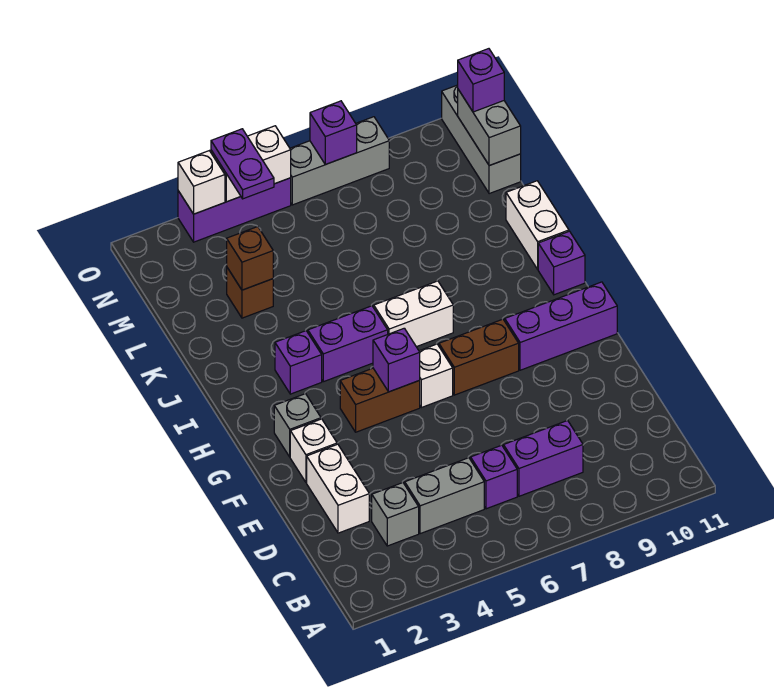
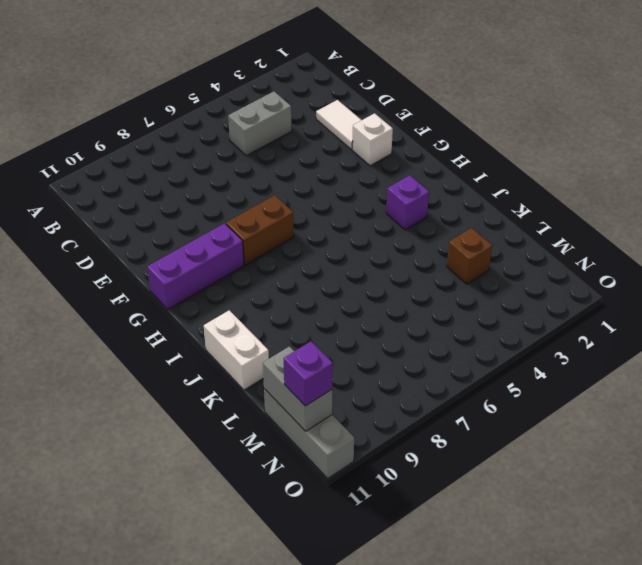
white tile D2:E2 level 1 -> white brick D2:E2 level 1
none -> grey brick C3 level 1
none -> purple brick C6 level 1
none -> purple brick C7:C8 level 1

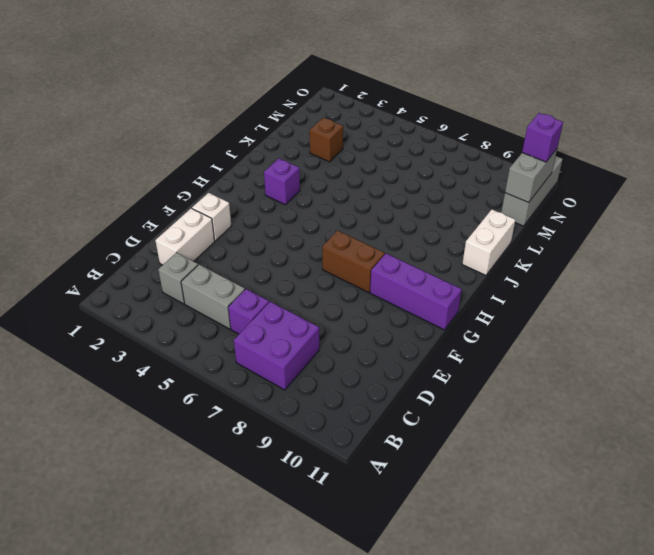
purple brick B7:C8 level 1 -> purple brick C7:C8 level 1
none -> grey brick G2 level 1
none -> brown brick G4:G5 level 1
none -> white brick G6 level 1

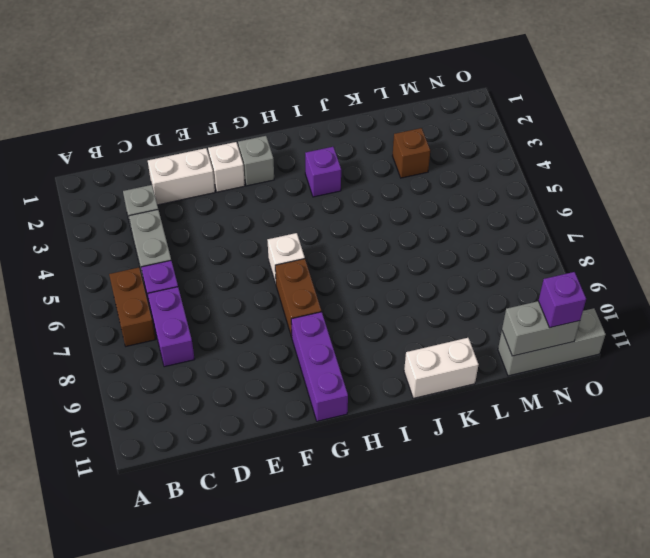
brown brick B6:B7 level 1 -> brown brick G4:G5 level 1
none -> purple brick I4:I5 level 1
none -> white brick I6:I7 level 1
none -> purple brick I11 level 1

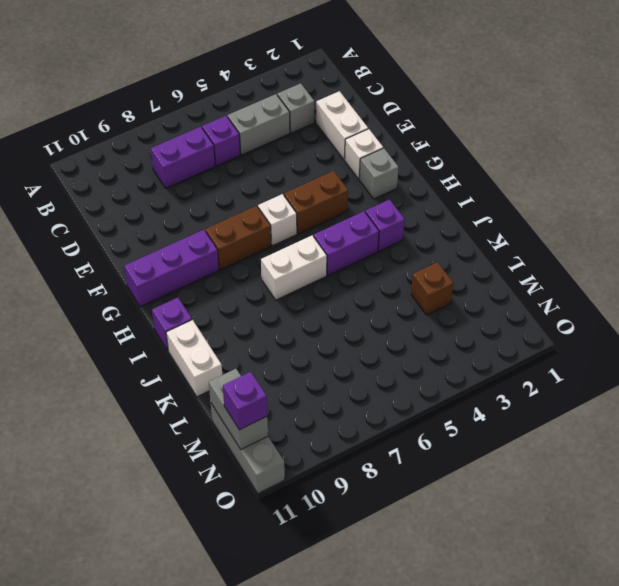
none -> purple brick O3:O5 level 1
none -> grey brick O6:O8 level 1
none -> purple brick G5 level 2

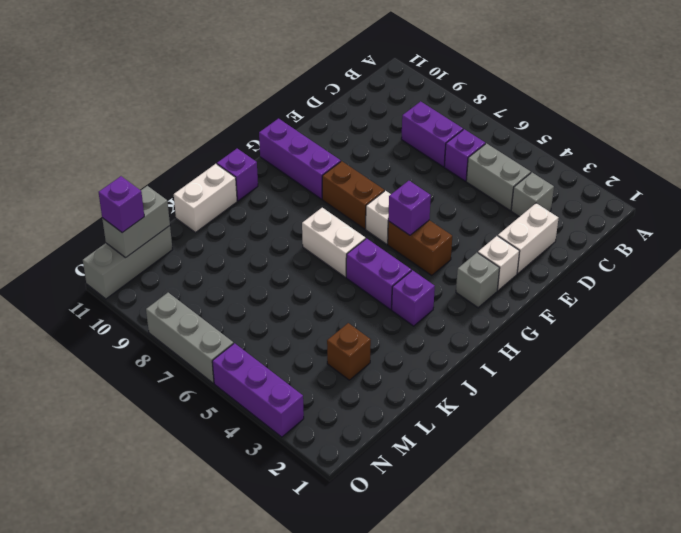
none -> brown brick L3 level 2
none -> white brick O3 level 2
none -> white brick O4:O5 level 2

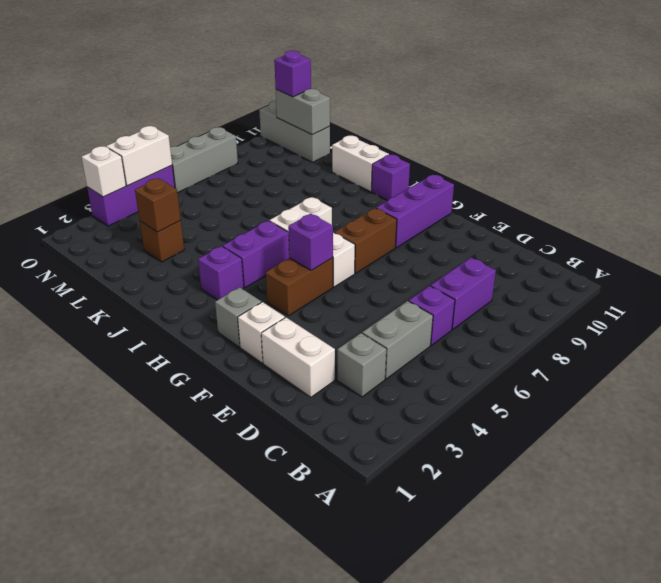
none -> purple brick O7 level 2
none -> purple plate N4:O4 level 3

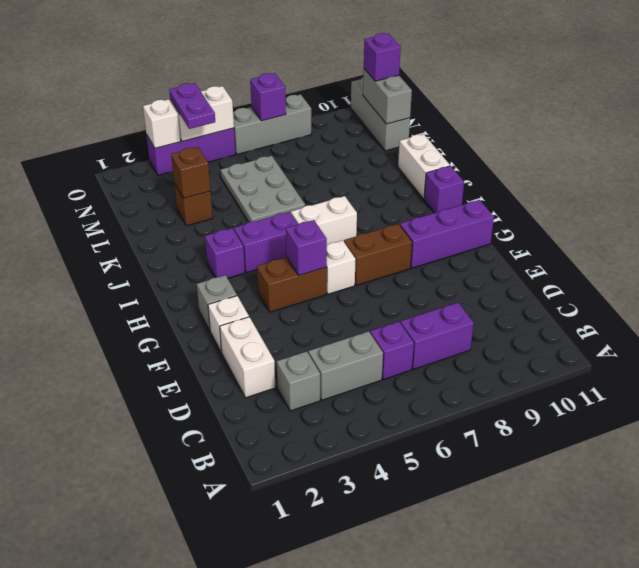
grey plate K5:M6 level 1 -> none

